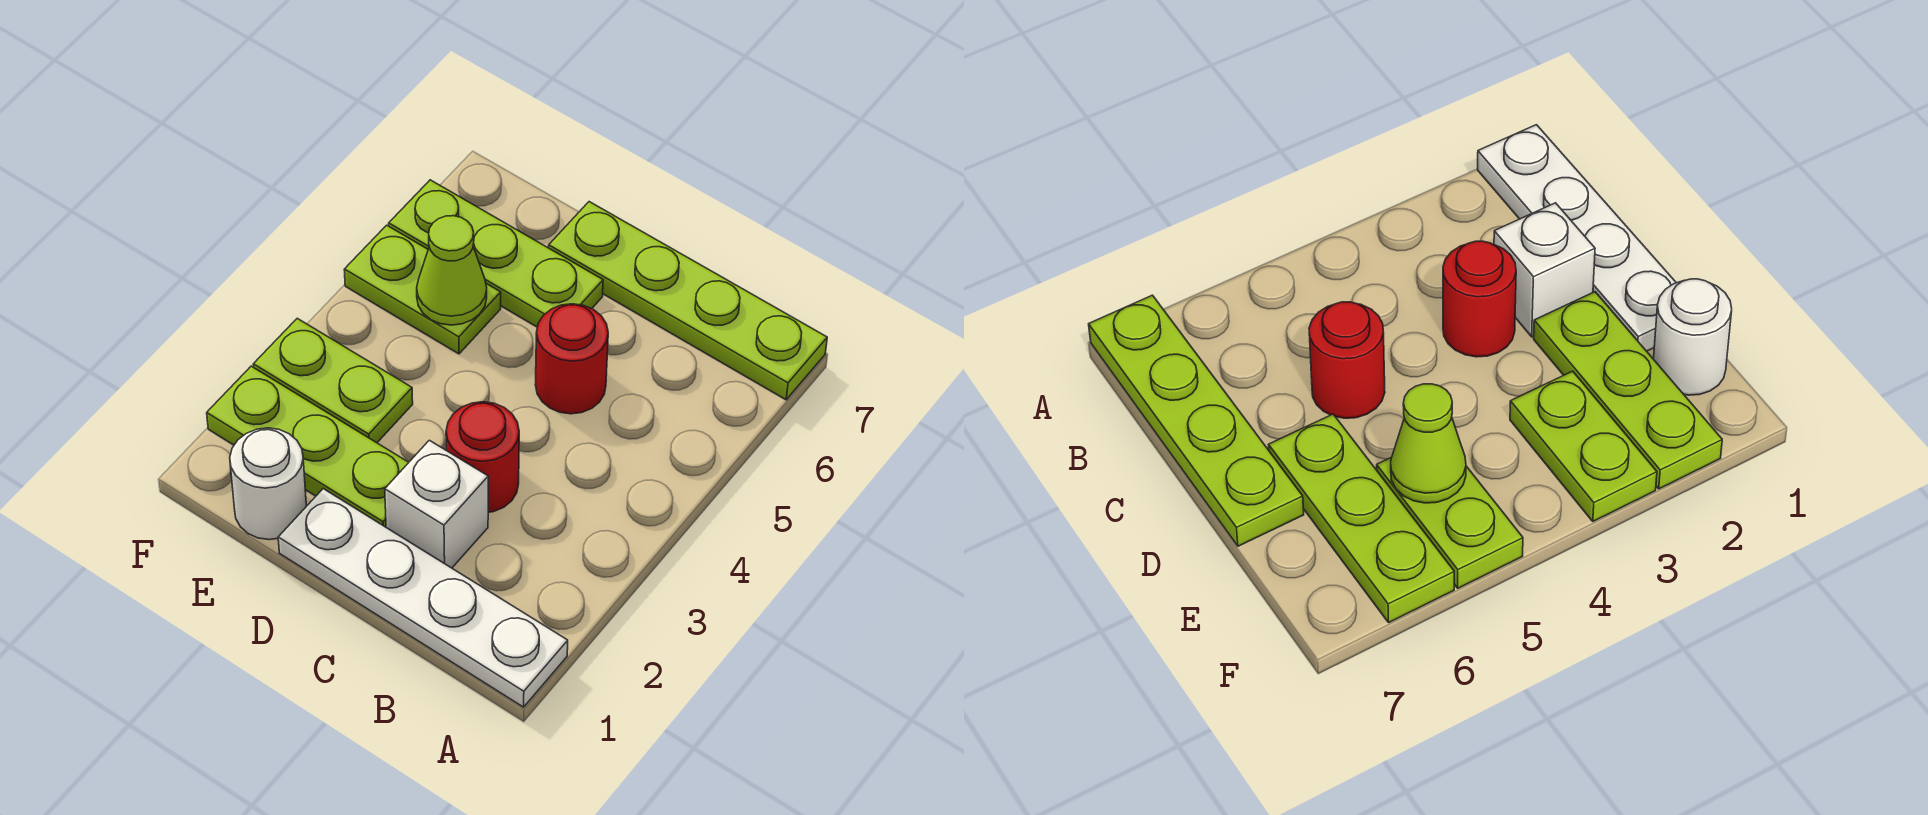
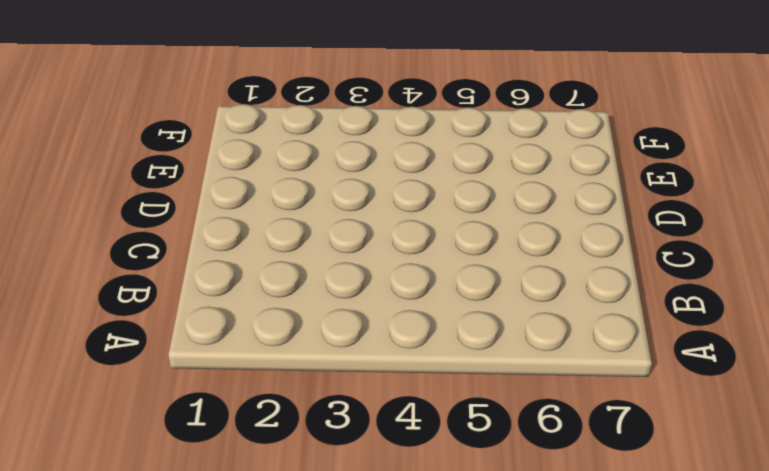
none -> white plate A1:D1 level 1
none -> lime plate A7:D7 level 1

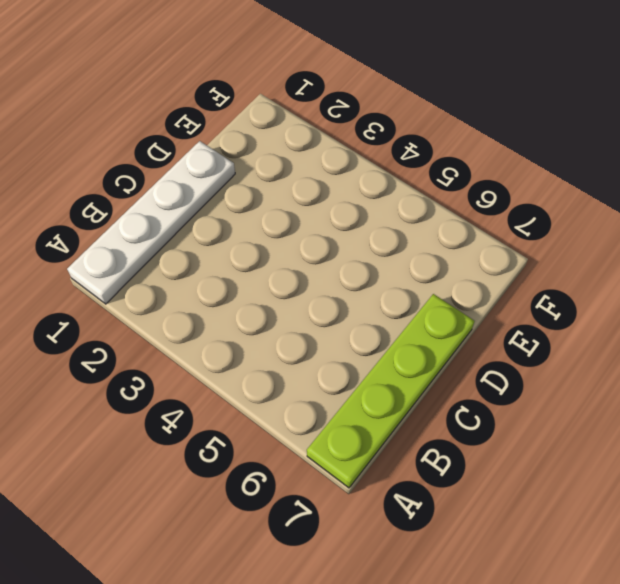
none -> white brick C2 level 1
none -> red round brick C3 level 1

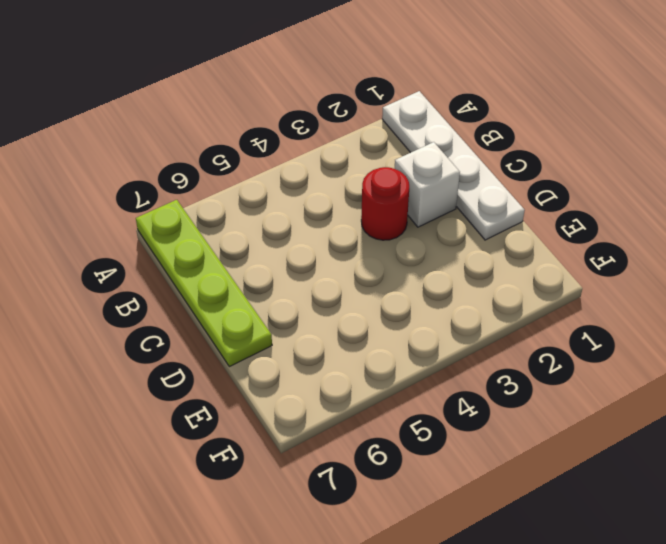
none -> red round brick C5 level 1
none -> lime plate D2:F2 level 1

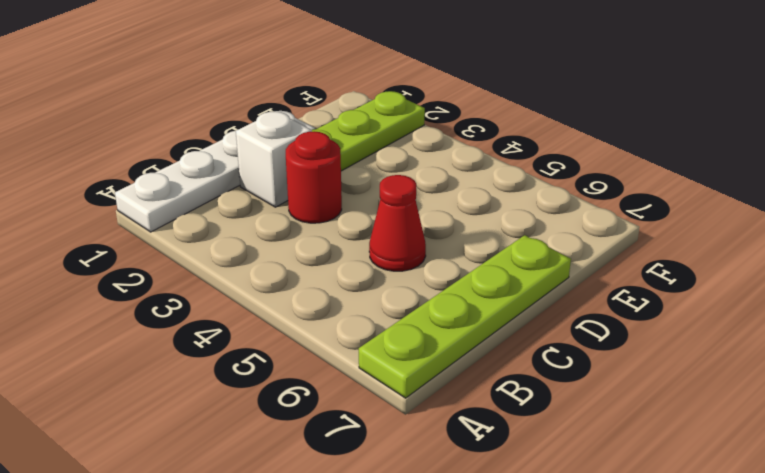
red cone C5 level 1 -> red round brick C5 level 1
none -> lime plate D6:F6 level 1
none -> white round brick E1 level 1

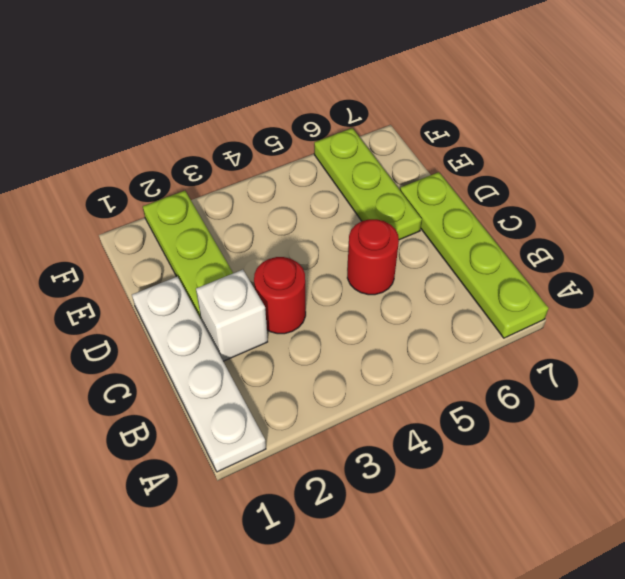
none -> white round brick E1 level 1
none -> lime plate E3:F3 level 1

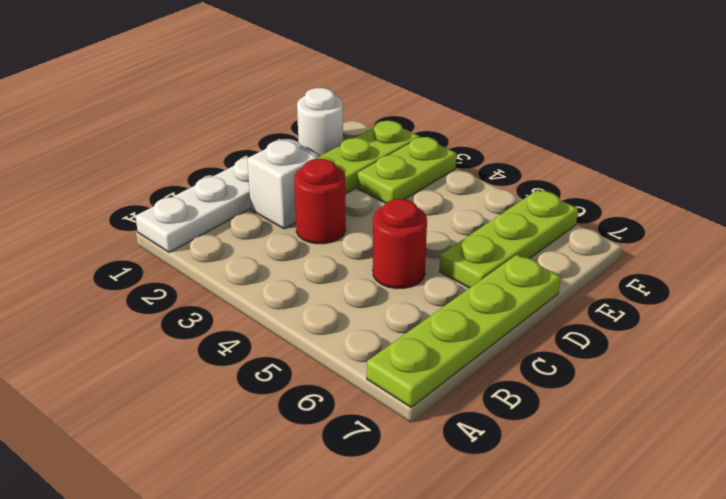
none -> lime plate E5:F5 level 1
none -> lime cone E5 level 2

